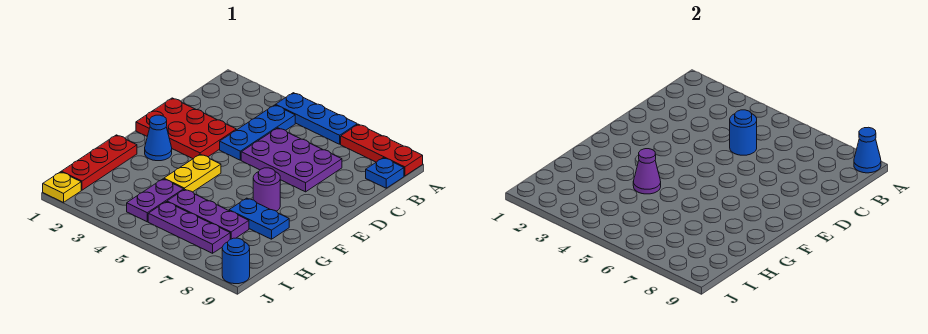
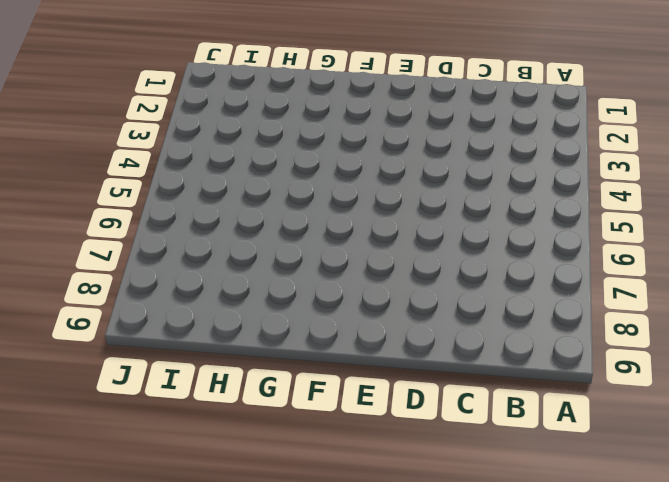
none -> blue plate A4:A6 level 1
none -> red plate A7:A9 level 1
none -> blue plate B4:D4 level 1

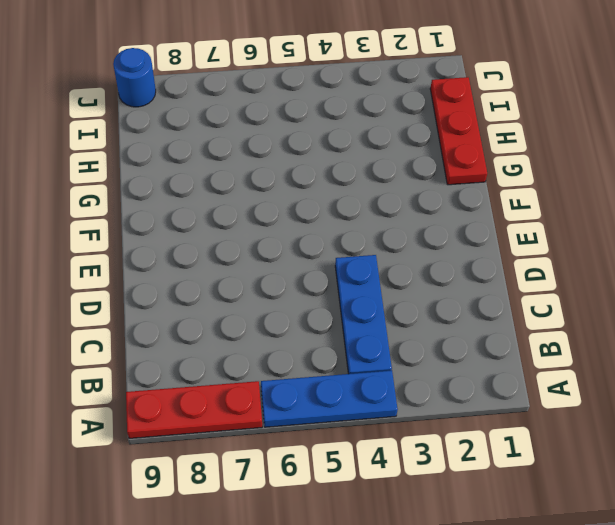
none -> blue plate B9 level 1
none -> purple plate C5:D7 level 1
none -> red plate D1:E3 level 1

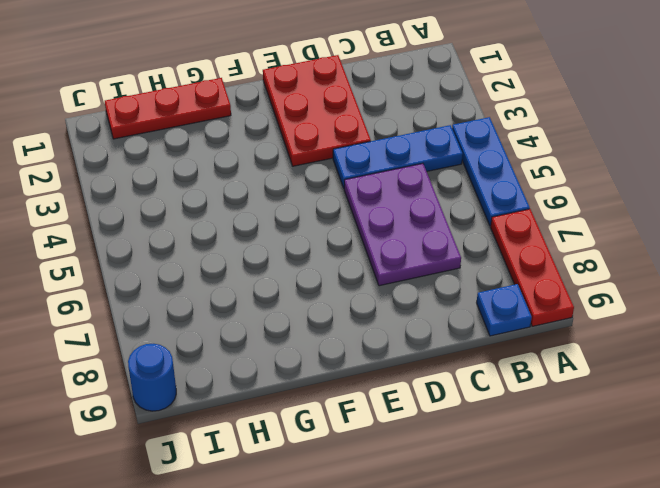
none -> blue cone F2 level 1
none -> yellow plate F4:G4 level 1
none -> purple round brick F7 level 1

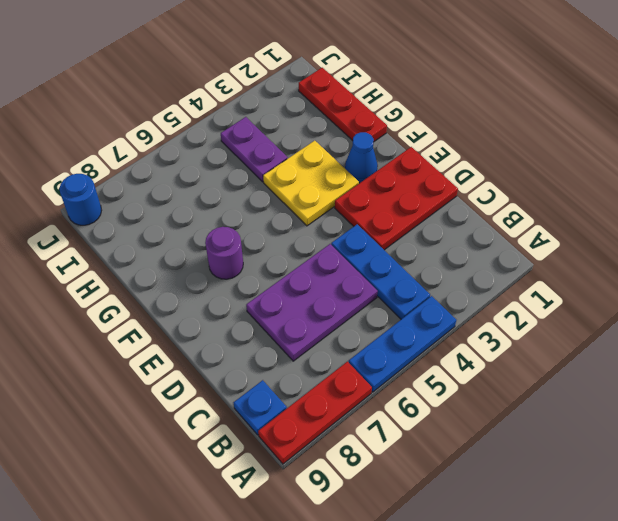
yellow plate F3:G4 level 1 -> yellow plate F4:G4 level 1
none -> blue plate G7:G8 level 1
none -> purple plate H5:H7 level 1
none -> purple plate I5:I7 level 1

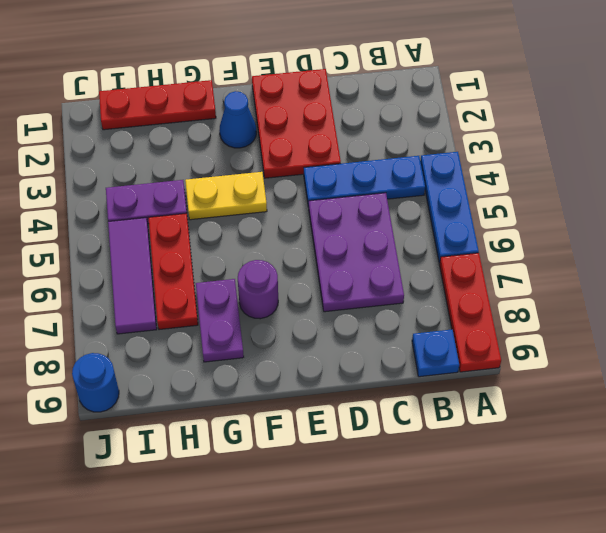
purple plate G7:G8 level 1 -> blue plate G7:G8 level 1
red plate H5:H7 level 1 -> purple plate H5:H7 level 1
purple tile I5:I7 level 1 -> purple plate I5:I7 level 1
none -> yellow plate J1 level 1
none -> blue cone A9 level 2
none -> blue round brick C5 level 2

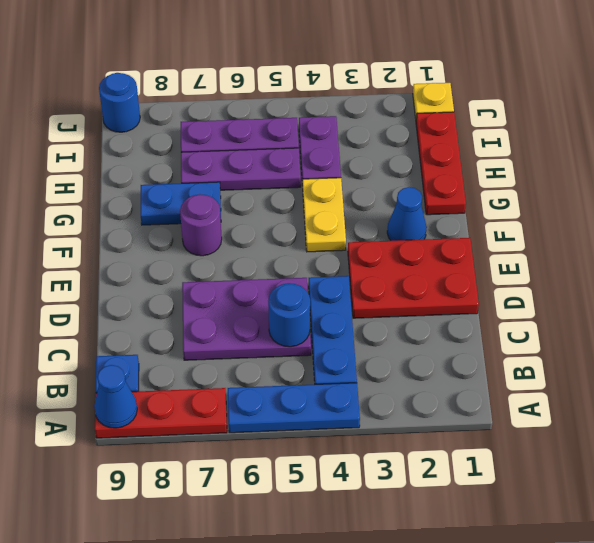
none -> purple cone G4 level 2

